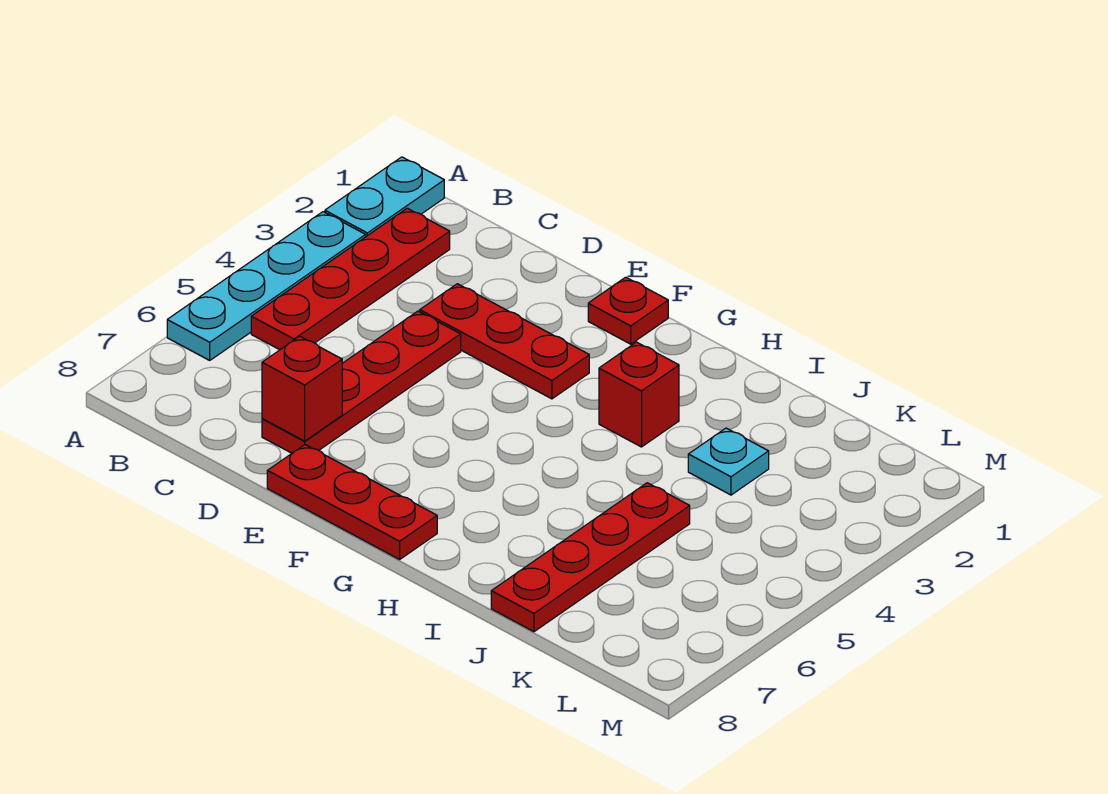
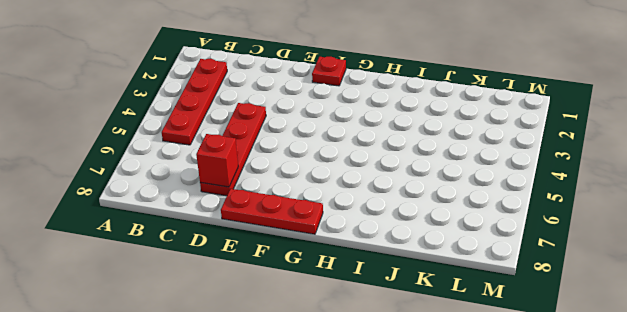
none -> cyan plate A1:A2 level 1
none -> cyan plate A3:A6 level 1

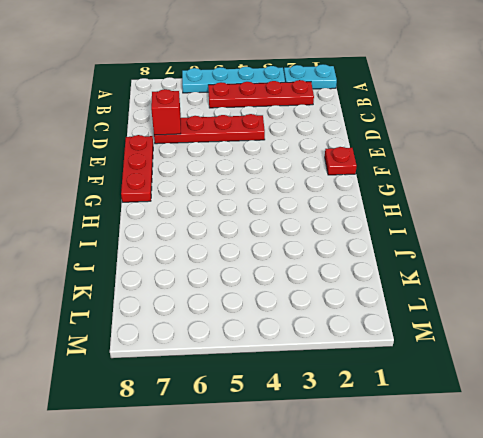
none -> red plate D3:F3 level 1
none -> red brick H3 level 1

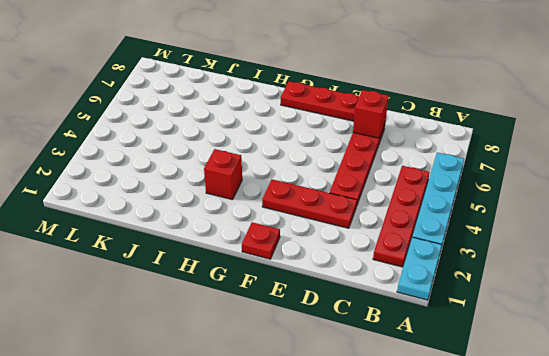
none -> cyan plate J3 level 1
none -> red plate J5:J8 level 1

